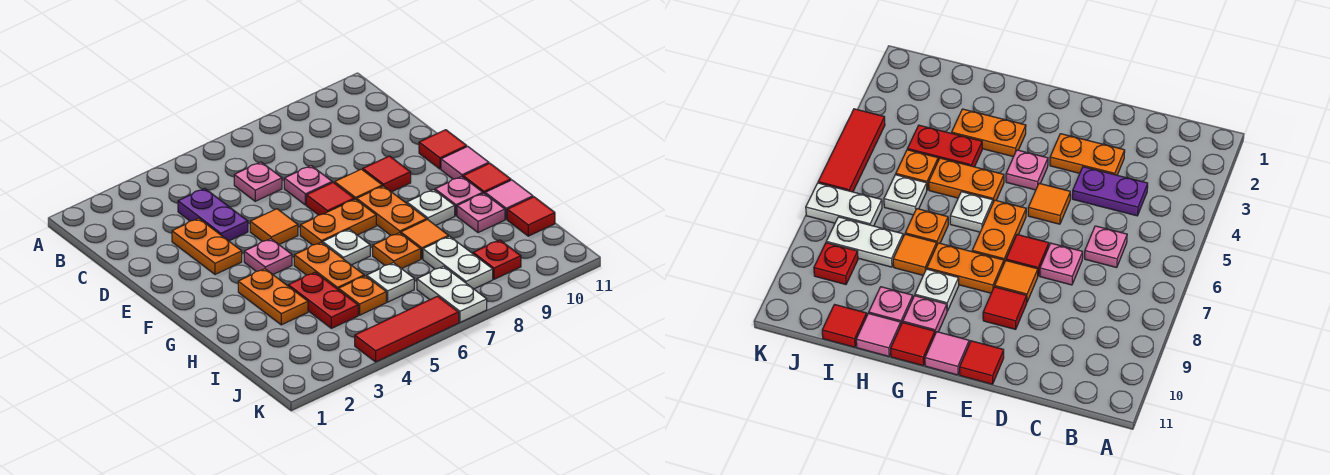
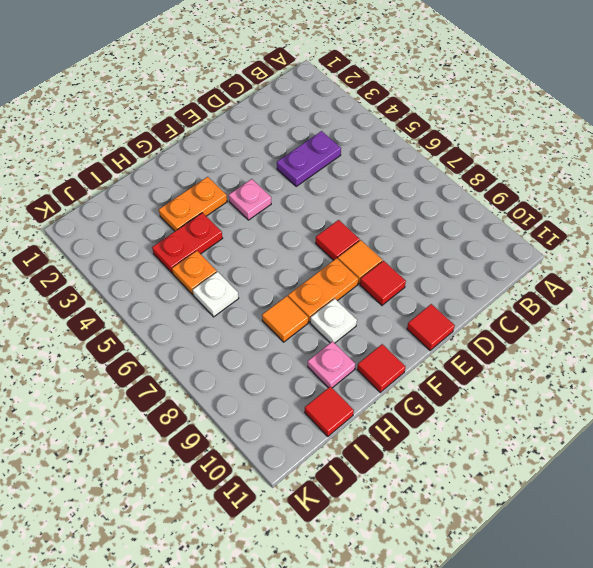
none -> pink plate C6 level 1
none -> orange plate D3:E3 level 1
none -> pink plate D7 level 1
none -> orange tile E5 level 1

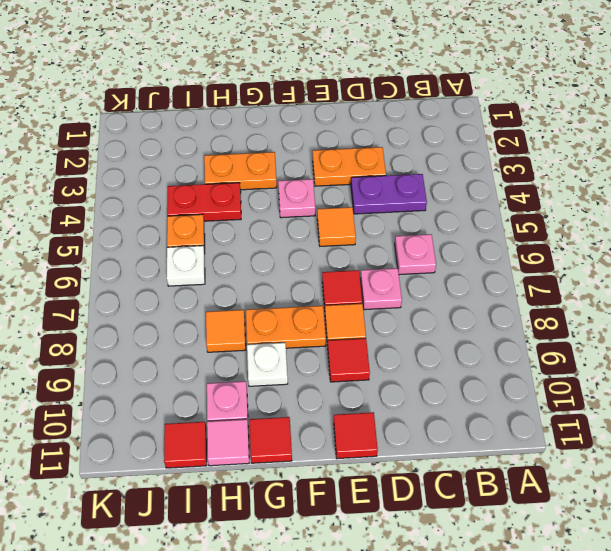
none -> orange plate F6:F7 level 1
none -> pink tile F11 level 1
none -> orange plate G5:H5 level 1
none -> white plate G6 level 1

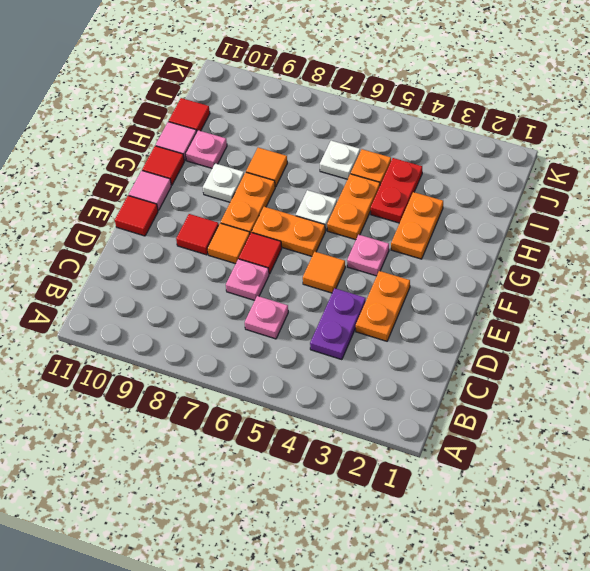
none -> pink plate G10 level 1
none -> orange plate H7 level 1
none -> white plate I8:J8 level 1
none -> white plate J7:K7 level 1

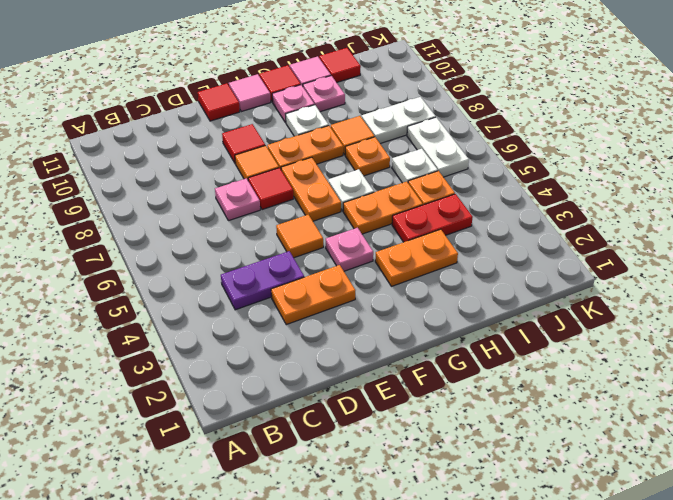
white plate J6:J7 level 1 -> white plate J7:K7 level 1
none -> pink plate C6 level 1
none -> red plate J9 level 1
none -> red tile K4:K6 level 1

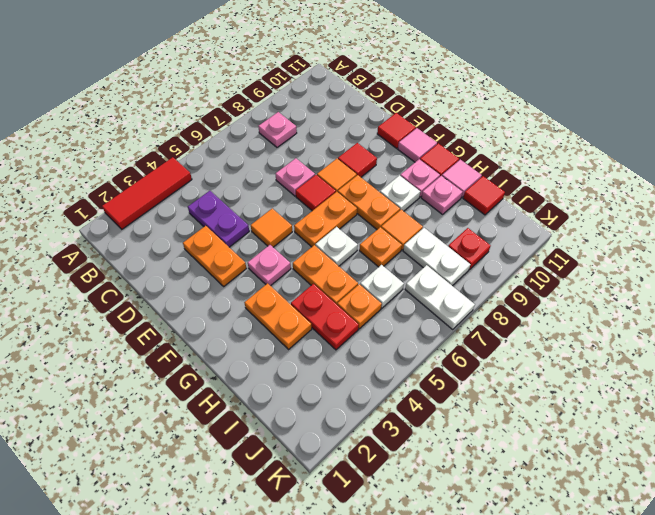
red tile A2:A4 level 1 -> red tile K4:K6 level 1
pink plate B8 level 1 -> pink plate C6 level 1

